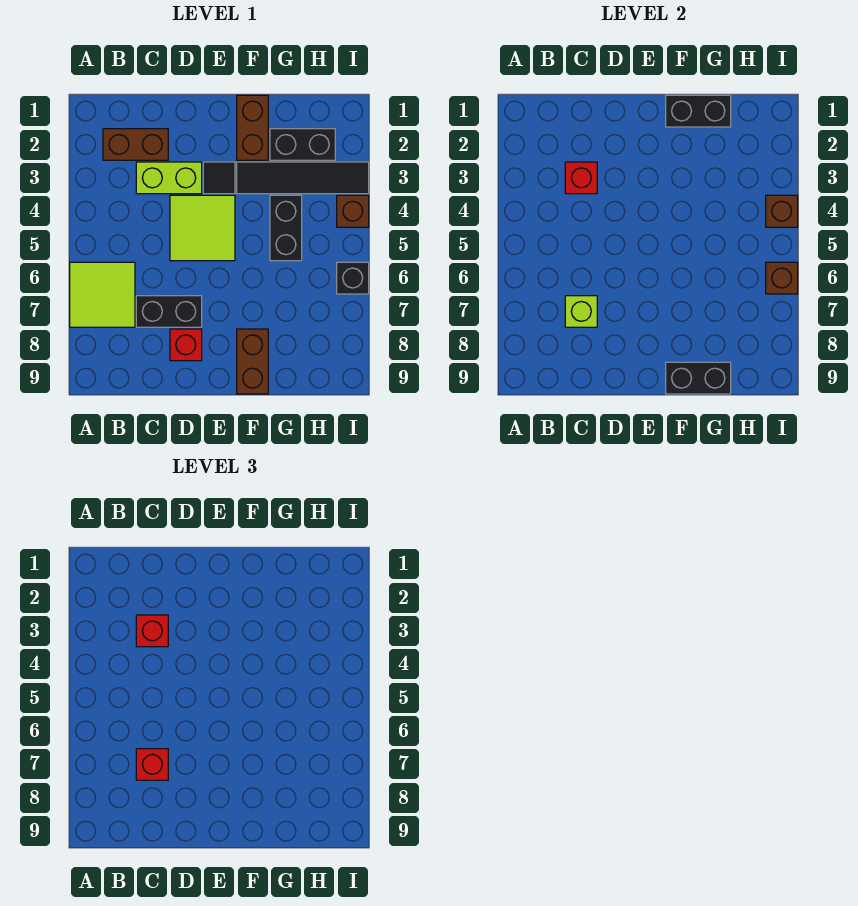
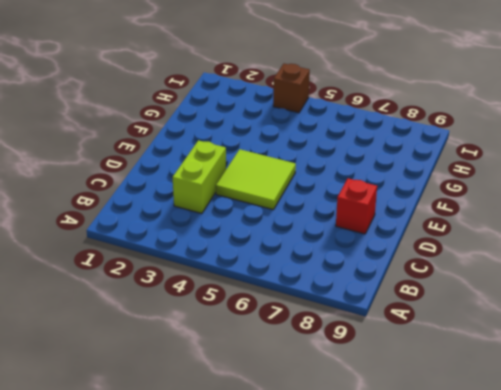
none -> lime tile A6:B7 level 1
none -> brown brick B2:C2 level 1
none -> black brick C7:D7 level 1

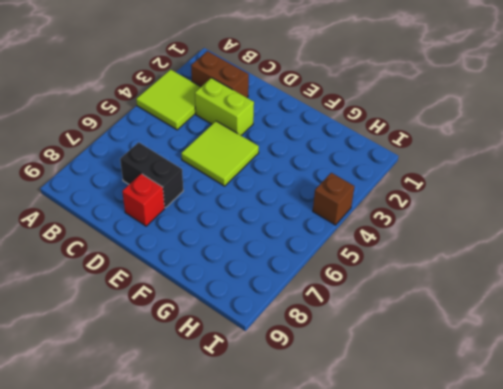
lime tile A3:B4 level 1 -> lime tile A6:B7 level 1
none -> black tile E3 level 1
none -> brown brick F1:F2 level 1
none -> black tile F3:I3 level 1

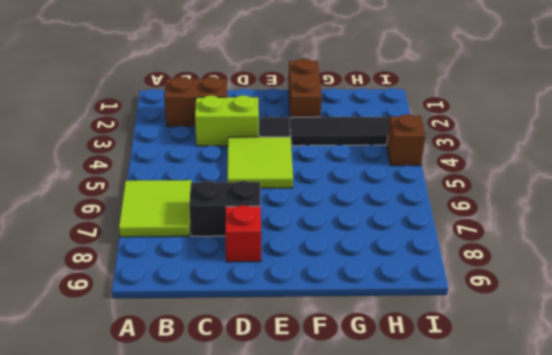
none -> brown brick F8:F9 level 1
none -> black brick G2:H2 level 1
none -> black brick G4:G5 level 1

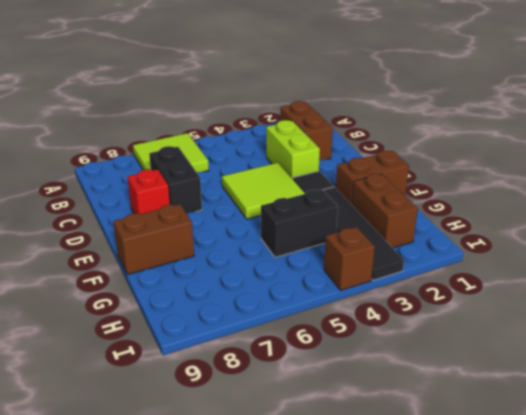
brown brick G2:H2 level 1 -> black brick G2:H2 level 1
none -> black brick I6 level 1
none -> red brick C3 level 2
none -> lime brick C7 level 2

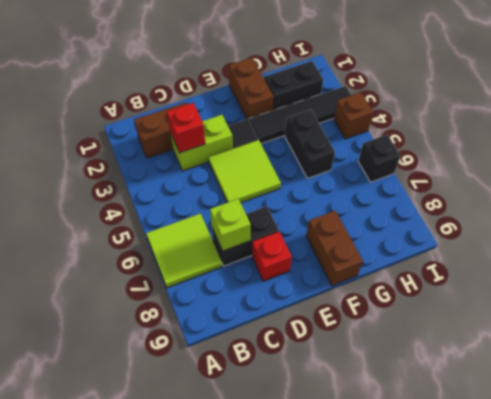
none -> black brick F1:G1 level 2
none -> black brick F9:G9 level 2
none -> brown brick I4 level 2

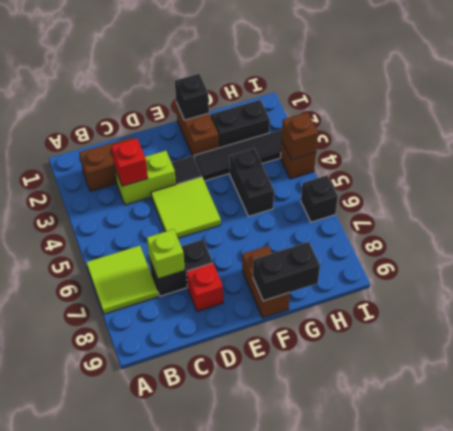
black brick F1 level 2 -> black brick F1:G1 level 2
none -> brown brick I6 level 2
none -> red brick C3 level 3
none -> red brick C7 level 3

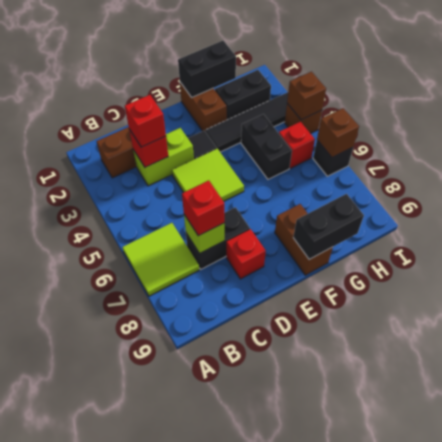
red brick H5 level 1 -> none

